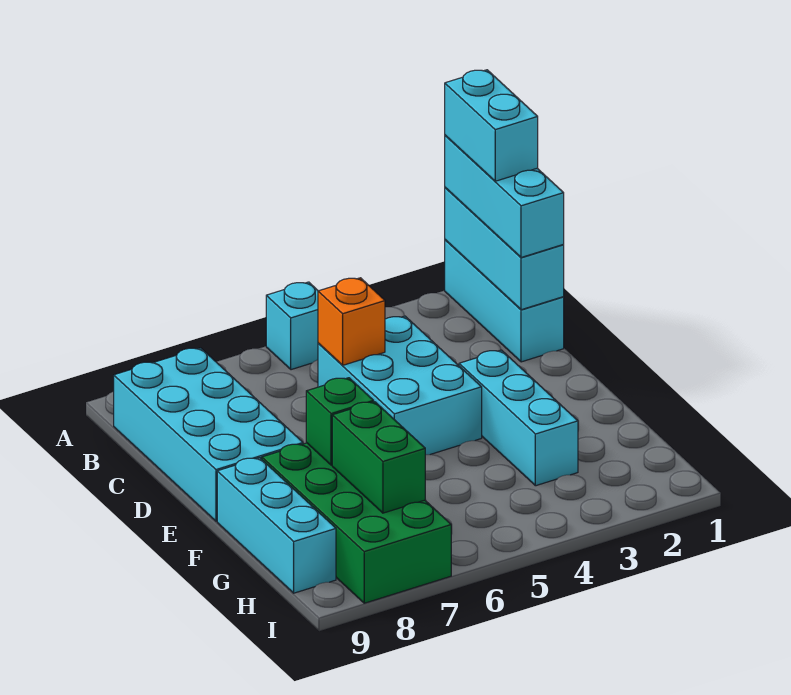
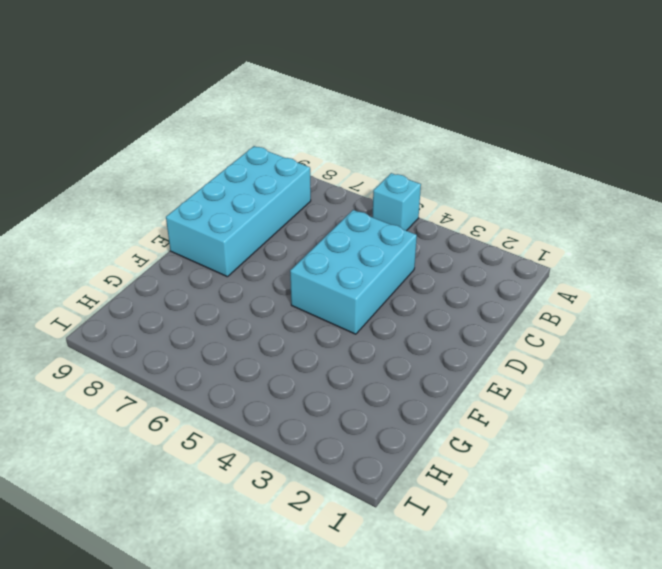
none -> cyan brick A1:C1 level 1
none -> cyan brick E3:G3 level 1
none -> green brick F7:I8 level 1

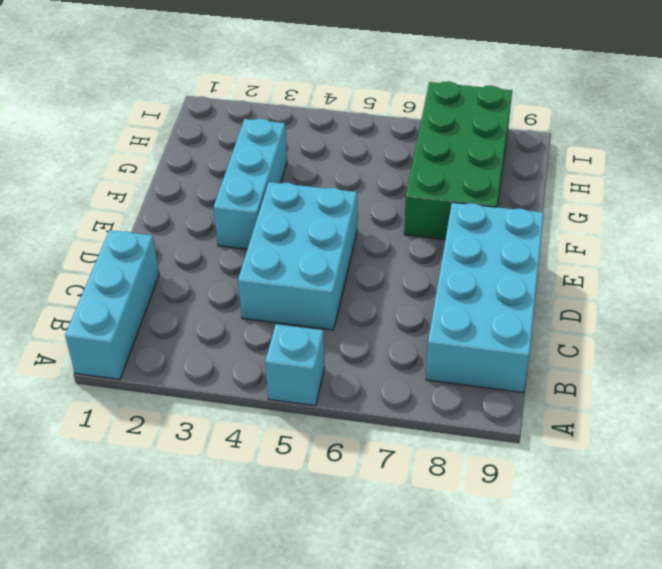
none -> cyan brick F9:H9 level 1
none -> cyan brick A1:C1 level 2
none -> orange brick C5 level 2

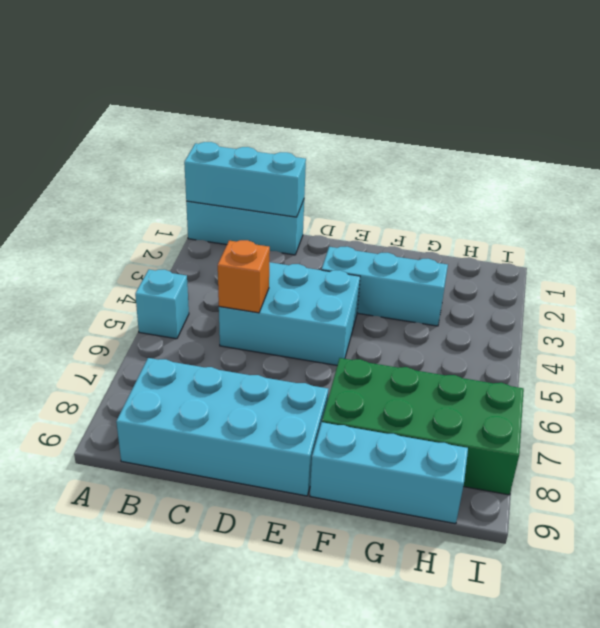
none -> green brick F7 level 2
none -> green brick G7:H7 level 2
none -> cyan brick A1:C1 level 3

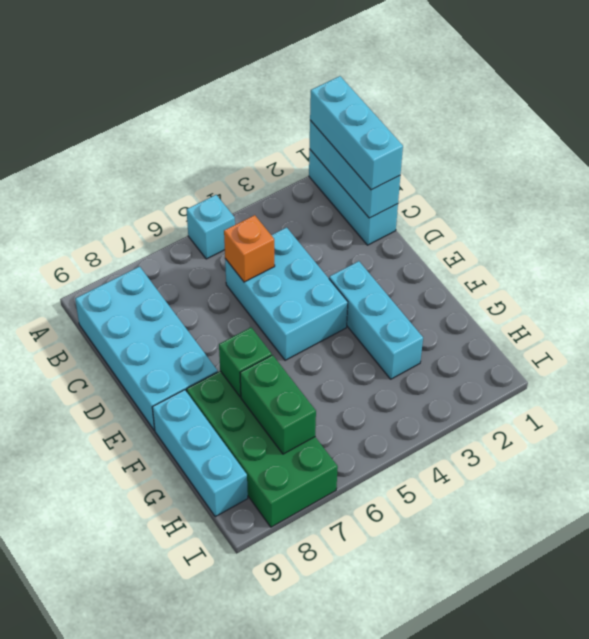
none -> cyan brick A1:B1 level 4

